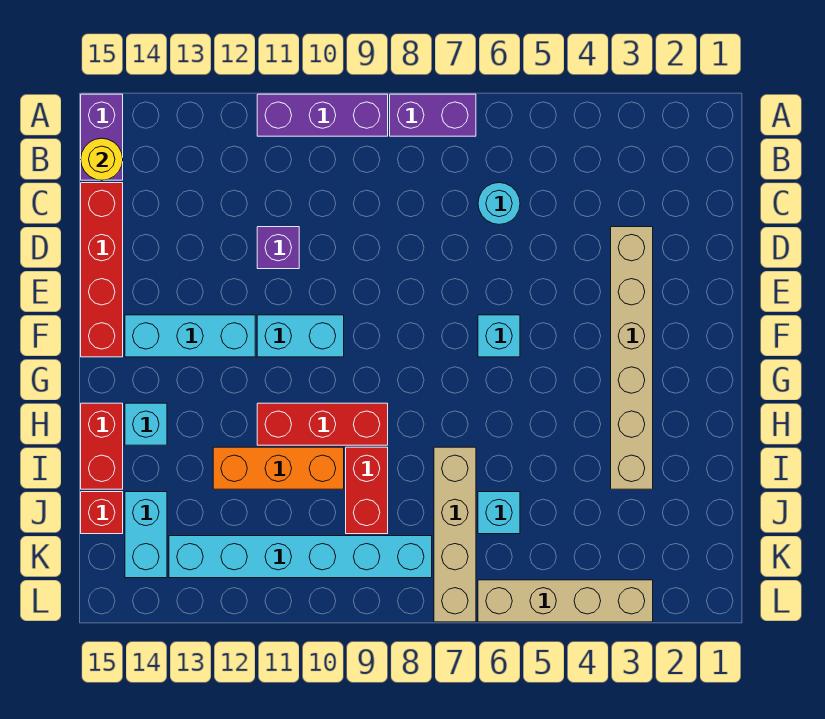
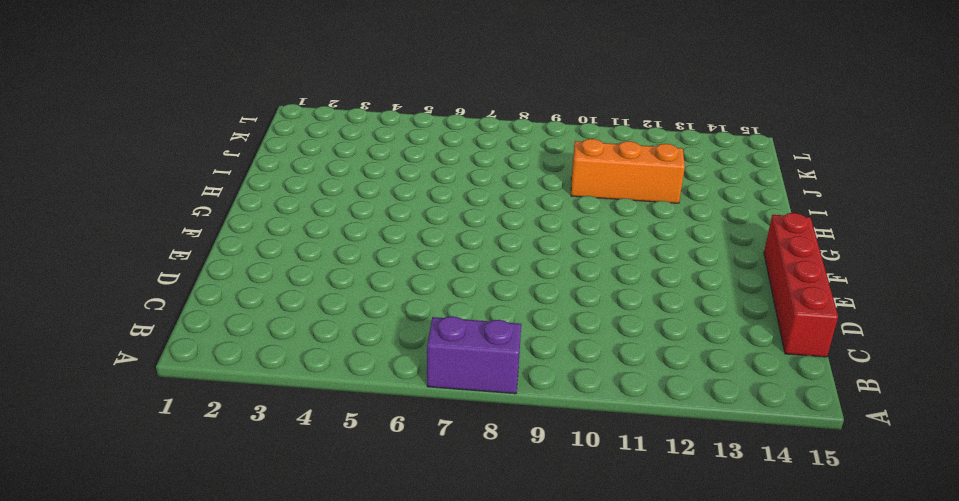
none -> purple brick A9:A11 level 1
none -> purple brick A15:B15 level 1
none -> cyan round brick C6 level 1

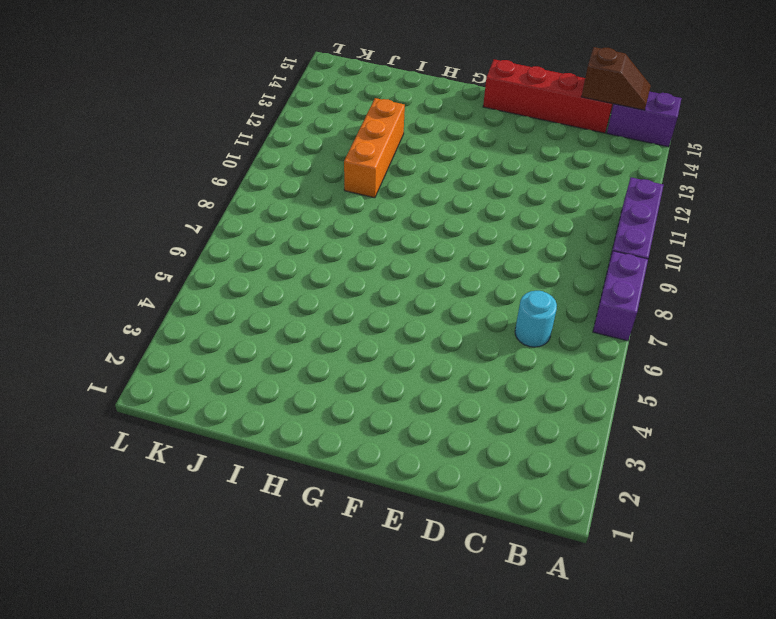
brown slope B15:C15 level 2 top C -> yellow round brick B15 level 2
none -> tan brick D3:I3 level 1
none -> purple brick D11 level 1
none -> cyan brick F6 level 1

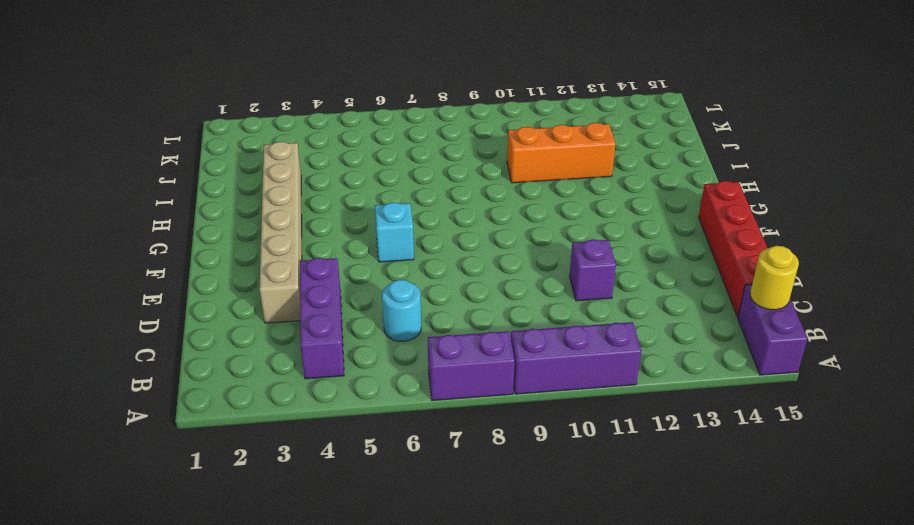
purple brick B4:D4 level 1 -> none
none -> cyan brick F10:F11 level 1
none -> cyan brick F12:F14 level 1
none -> red brick H9:H11 level 1

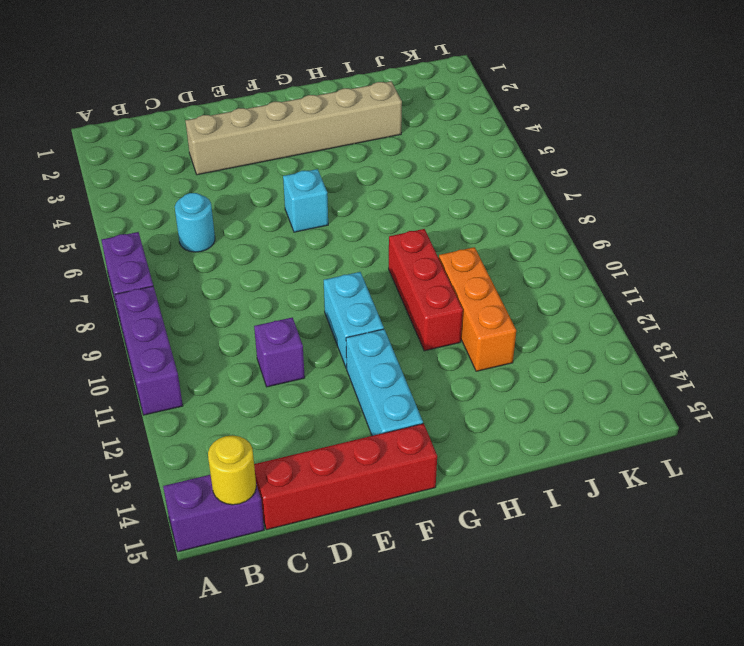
none -> cyan brick H14 level 1
none -> red brick H15:I15 level 1
none -> tan brick I7:L7 level 1

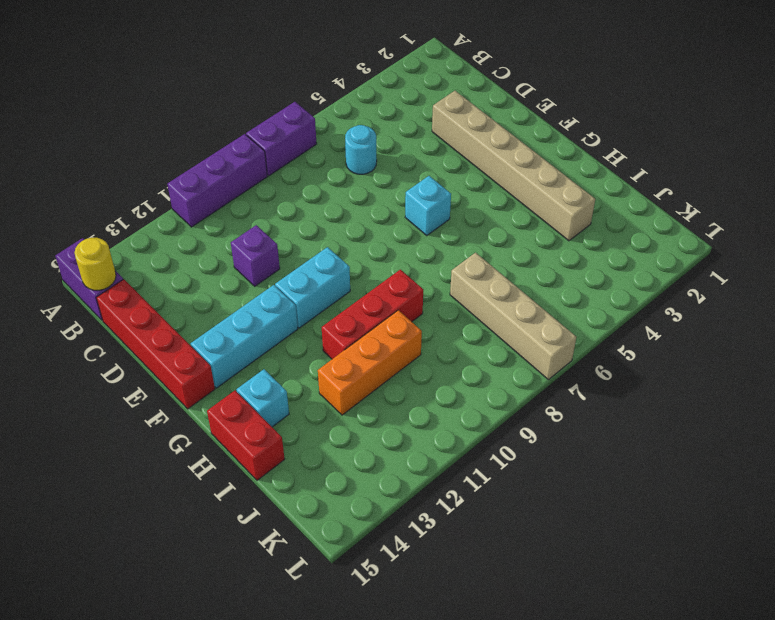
none -> red brick I9:J9 level 1
none -> cyan brick J6 level 1
none -> cyan brick J14:K14 level 1

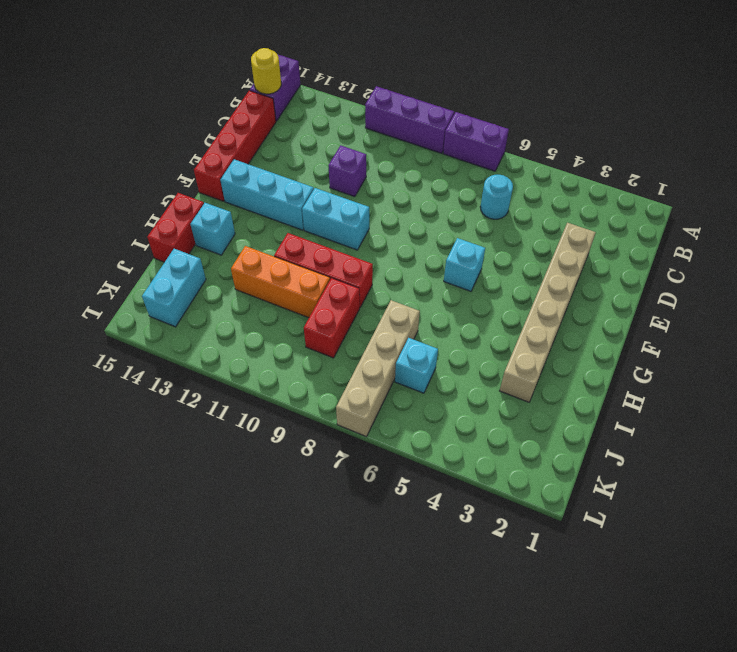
none -> red brick J15 level 1
none -> cyan brick K8:K13 level 1
none -> tan brick L3:L6 level 1

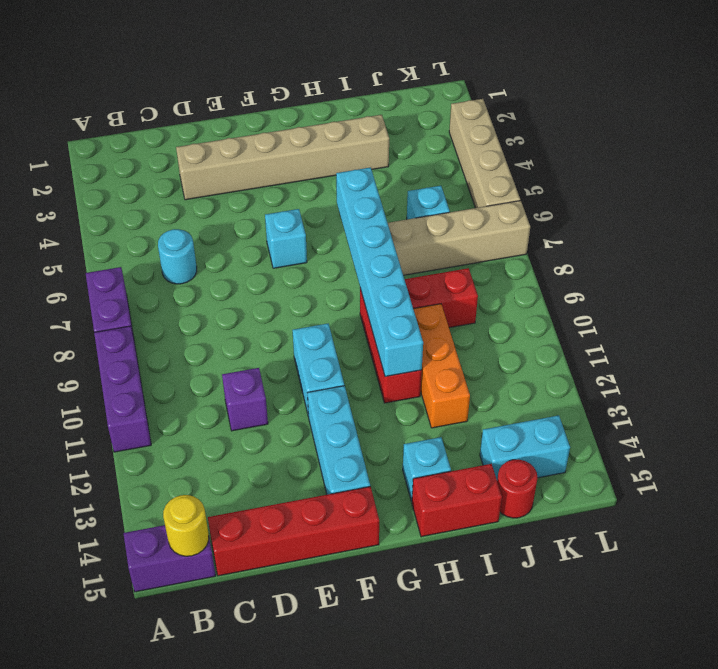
cyan brick H6:H11 level 2 -> cyan brick K8:K13 level 1
red round brick J15 level 1 -> red brick J15 level 1

